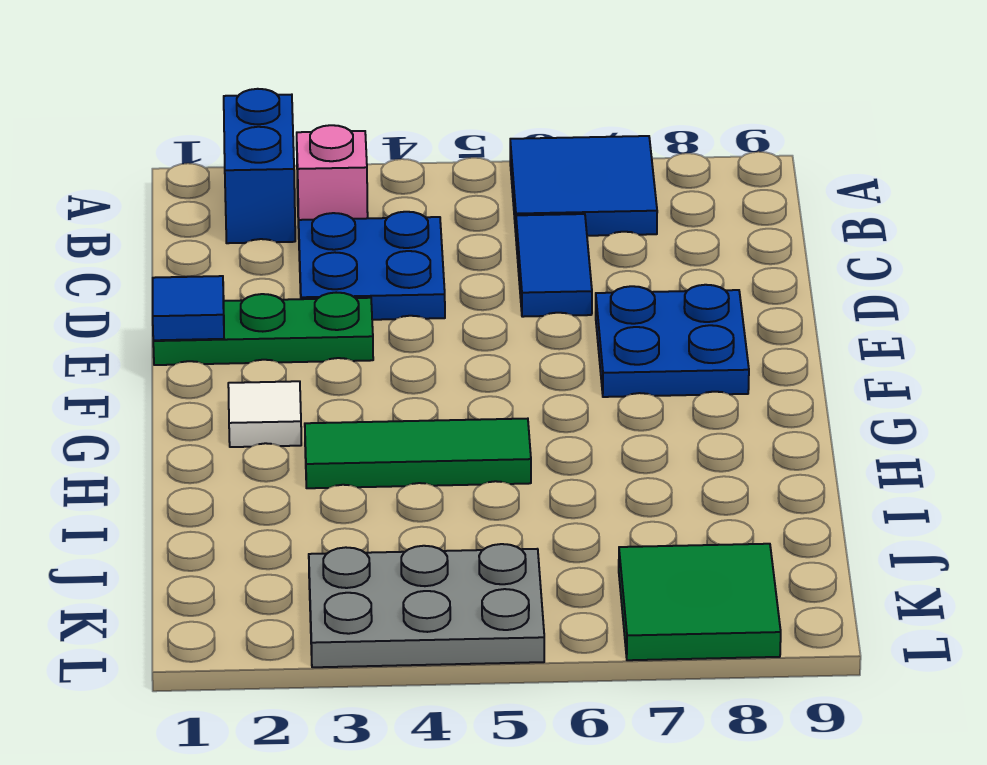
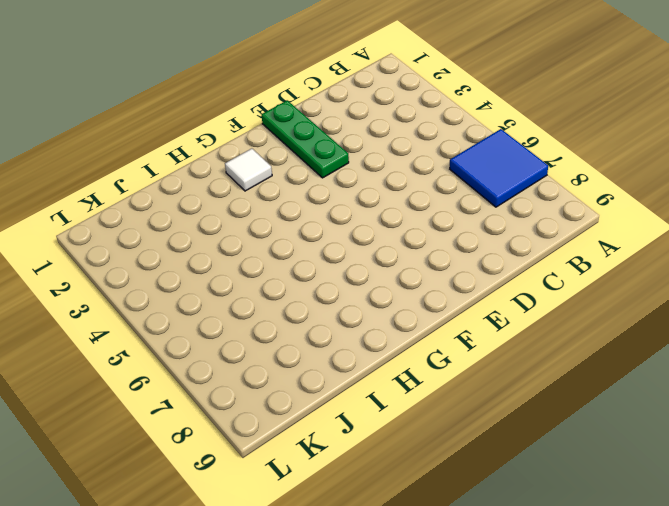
none -> blue brick A2:B2 level 1
none -> pink brick B3 level 1
none -> blue plate C3:D4 level 1

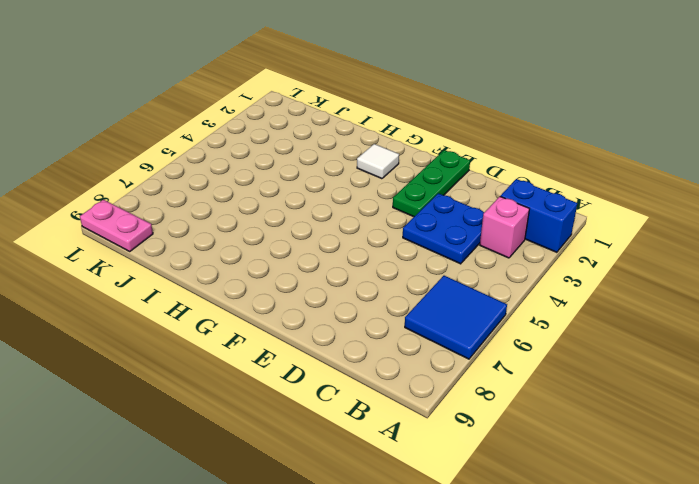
pink plate K9:L9 level 1 -> none
none -> blue tile C6:D6 level 1
none -> blue plate E7:F8 level 1
none -> green tile H3:H5 level 1

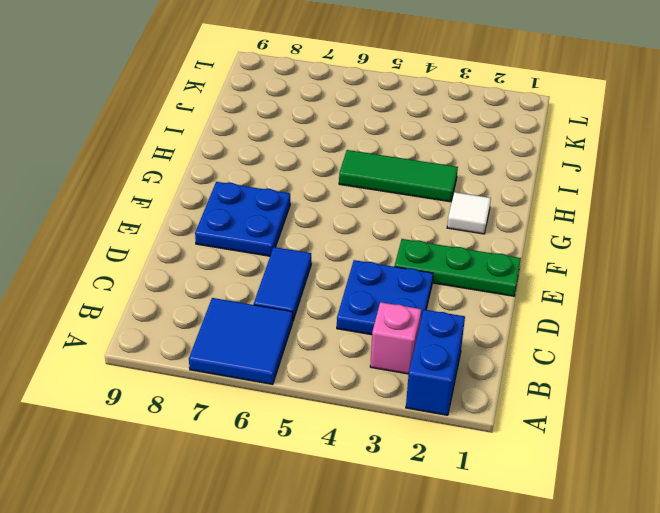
none -> grey plate K3:L5 level 1
none -> green tile K7:L8 level 1
none -> blue tile E1 level 2

